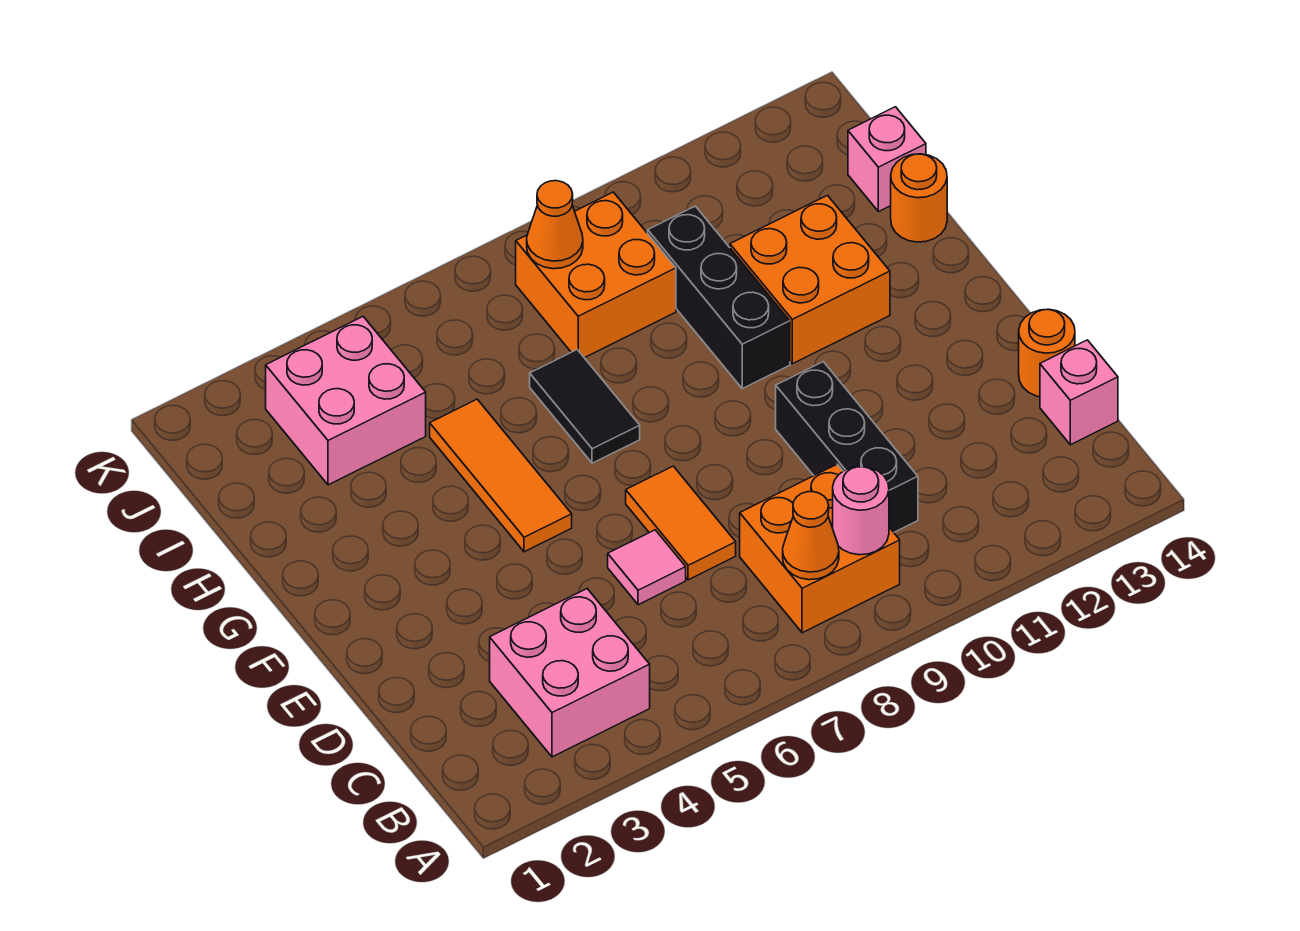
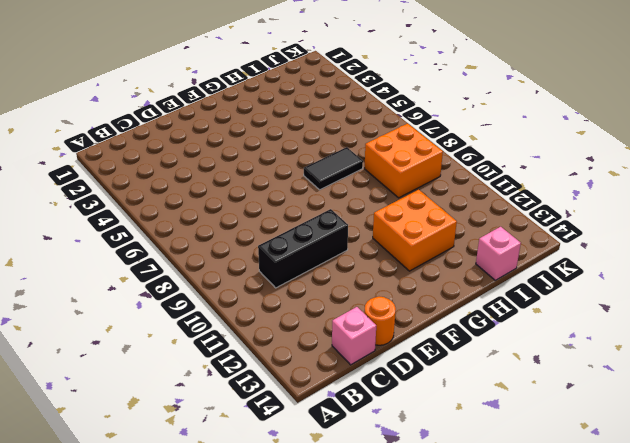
none -> pink brick B3:C4 level 1
none -> orange brick B8:C9 level 1
none -> pink tile D6 level 1

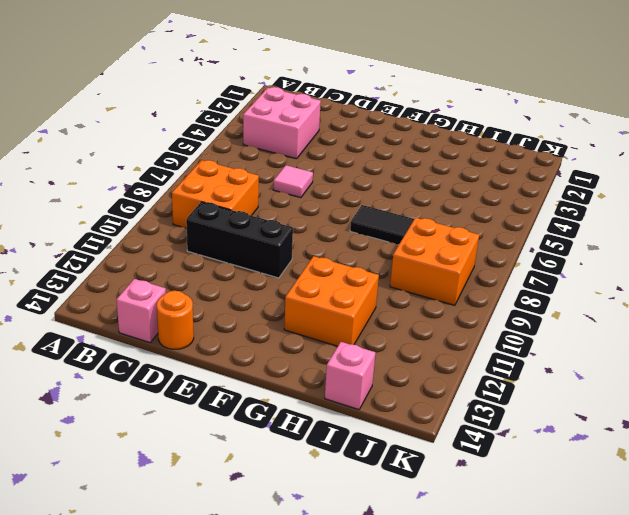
none -> orange tile D7:E7 level 1
none -> orange tile F5:H5 level 1
none -> black brick G10:I10 level 1

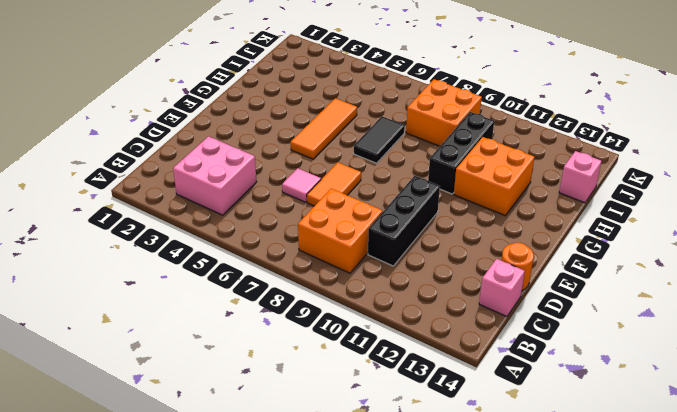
none -> orange round brick H14 level 1
none -> pink brick I3:J4 level 1
none -> orange cone B8 level 2

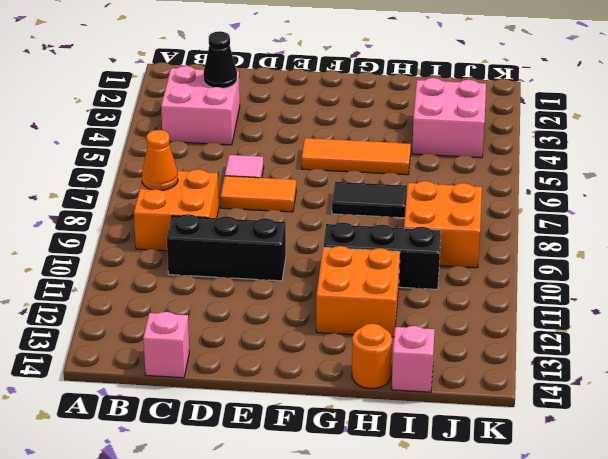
black cone C3 level 2 -> none
none -> orange round brick D14 level 1
none -> pink round brick B9 level 2
none -> orange cone J8 level 2

